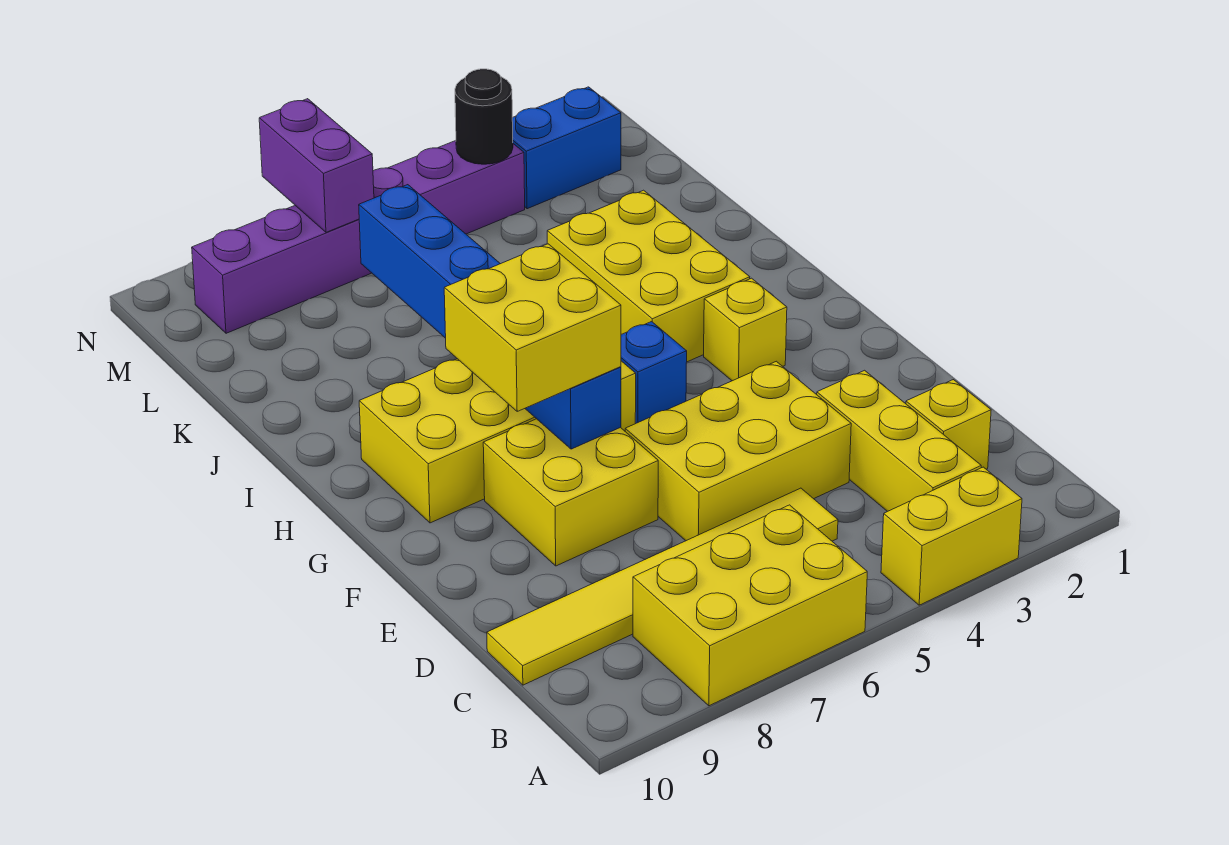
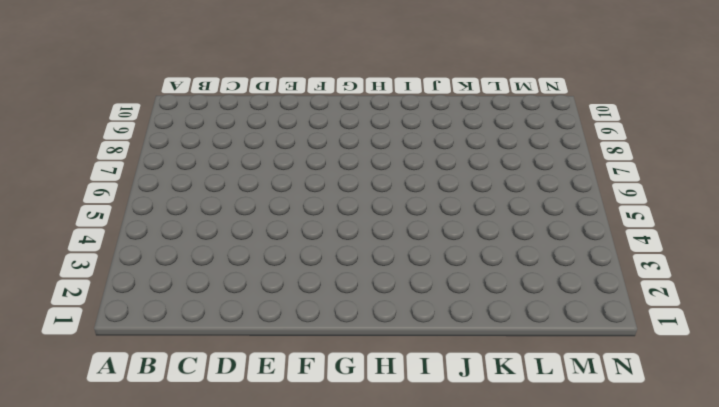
none -> yellow brick A3:A4 level 1
none -> yellow brick A6:B8 level 1
none -> yellow brick B3:D3 level 1

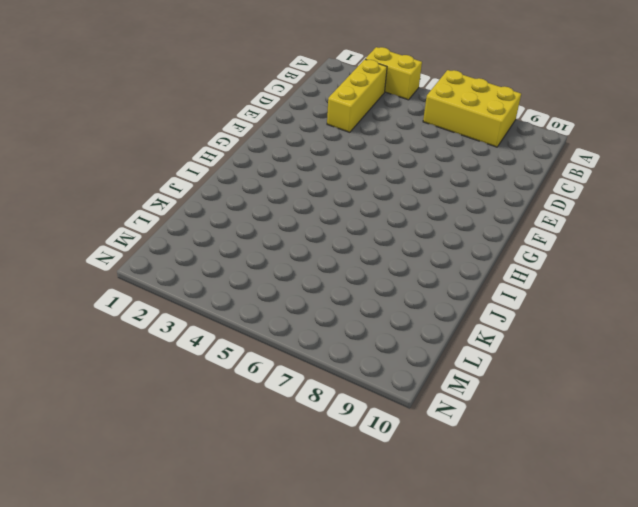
none -> yellow brick C2 level 1
none -> yellow tile C5:C10 level 1
none -> yellow brick D4:E6 level 1

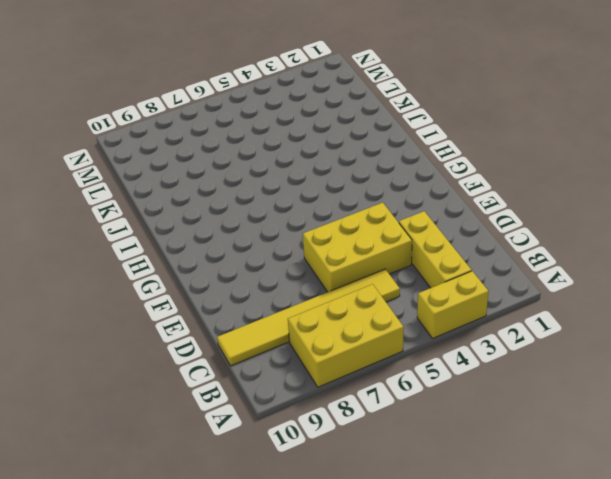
none -> yellow brick C2 level 1
none -> yellow brick E7:F8 level 1
none -> yellow brick G3 level 1

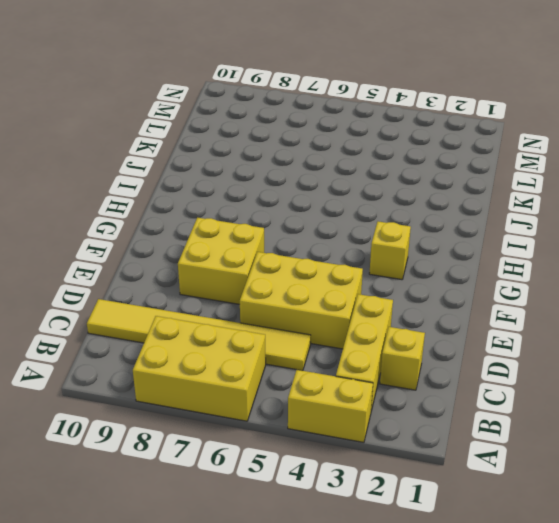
none -> blue brick G5 level 1
none -> yellow brick G6:H9 level 1
none -> yellow brick H3:J4 level 1

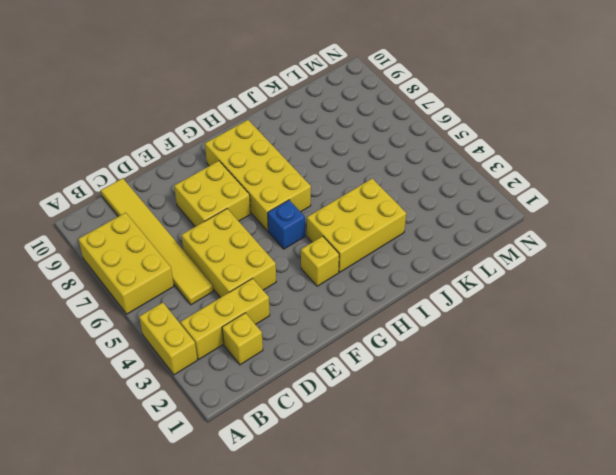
none -> blue brick M2:M3 level 1
none -> purple brick M4:M9 level 1
none -> blue brick F7:K7 level 2

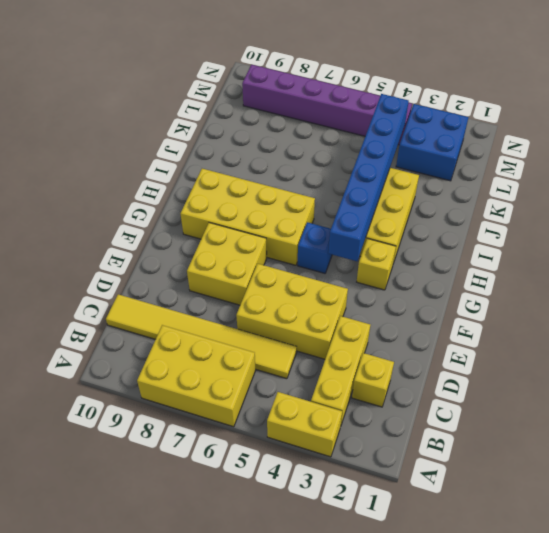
blue brick G4:L4 level 2 -> blue brick F7:K7 level 2
blue brick L2:M3 level 1 -> blue brick M2:M3 level 1
none -> black round brick M4 level 2
none -> purple brick M7:N7 level 2
none -> yellow brick F7:G8 level 3

